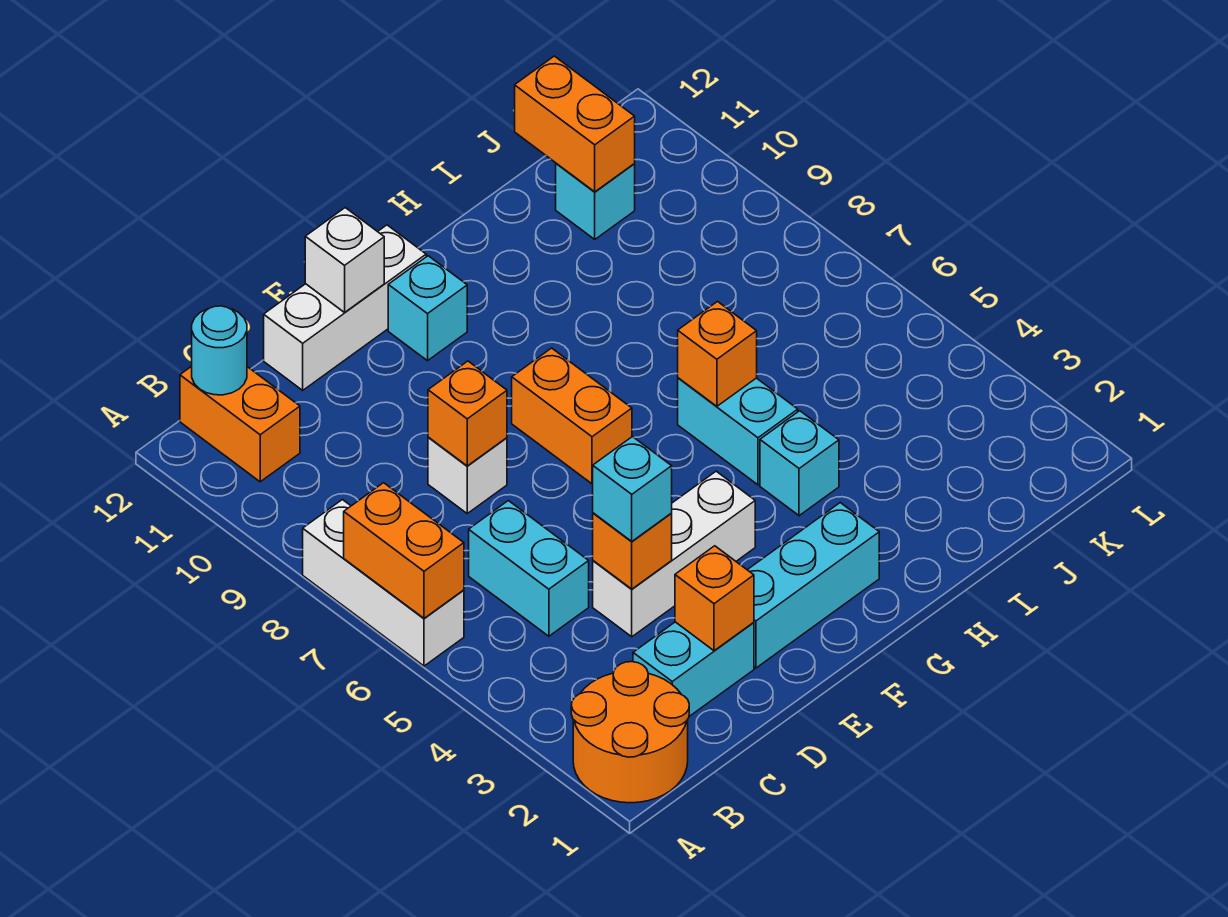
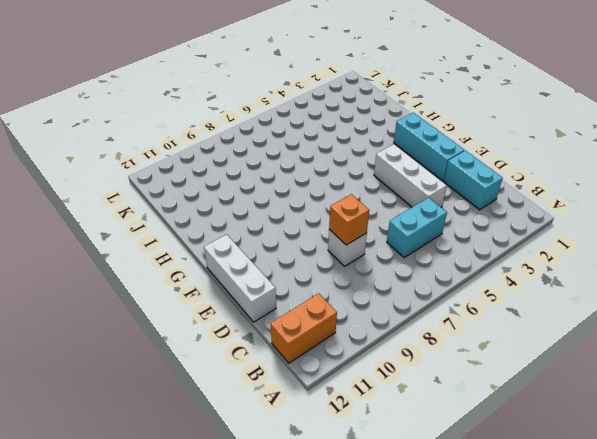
none -> orange round brick A1:B2 level 1
none -> white brick A6:A8 level 1
none -> orange brick F7:F8 level 1

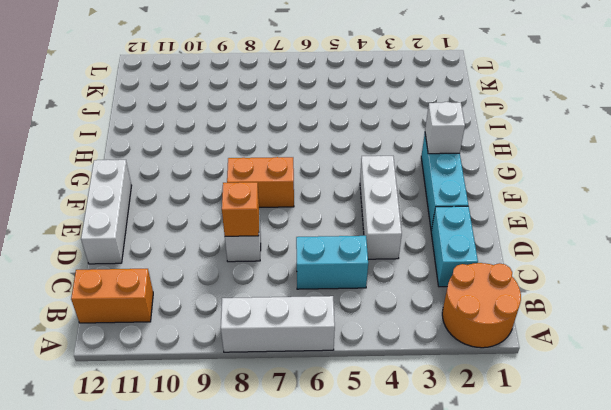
white brick G2 level 2 -> white brick E12 level 2
none -> cyan brick F11 level 1
none -> cyan brick H4 level 1
none -> cyan brick H5:H6 level 1

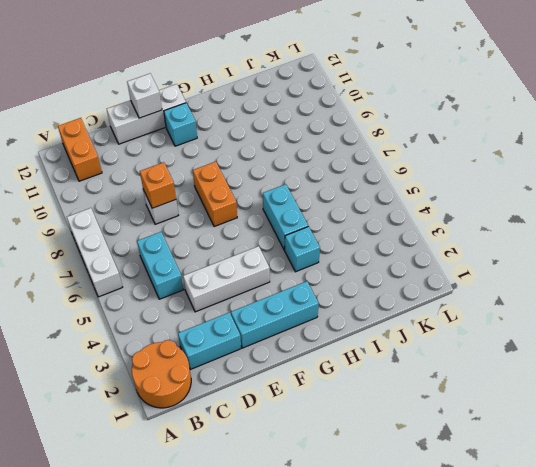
none -> cyan brick J11 level 1
none -> orange brick A6:A7 level 2
none -> cyan round brick B12 level 2

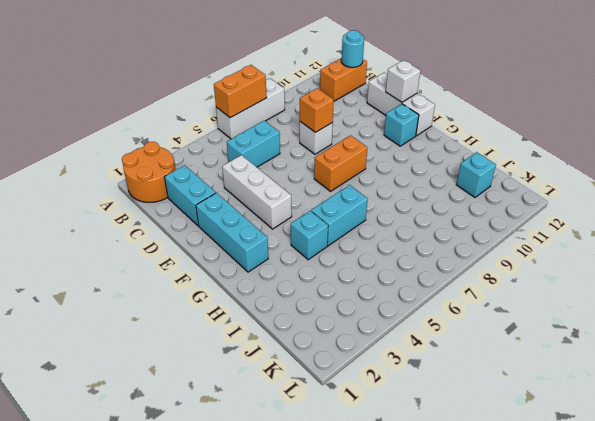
none -> orange brick D2 level 2
none -> orange brick D4 level 2
none -> orange brick H6 level 2

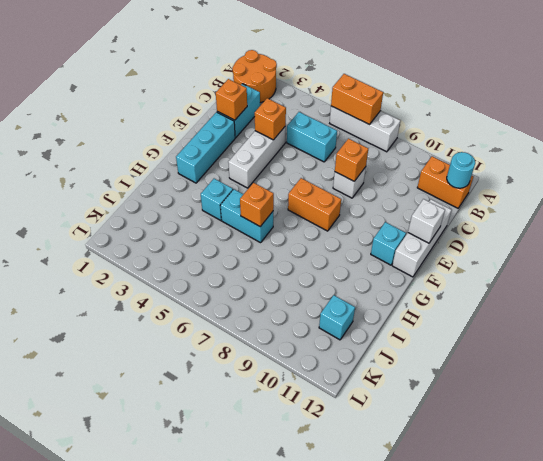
none -> orange brick J11:J12 level 2
none -> cyan brick D4 level 3

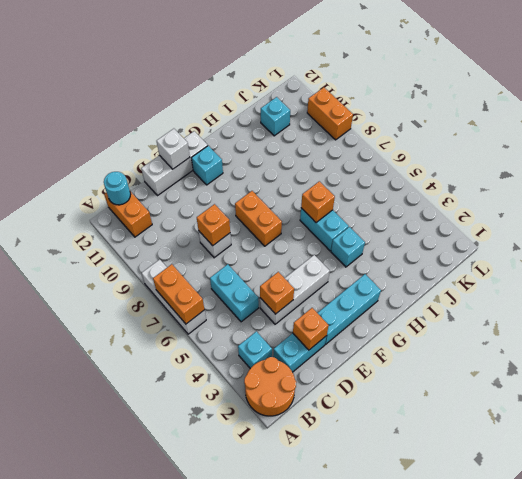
cyan brick B3 level 1 -> cyan brick D4 level 3
orange brick L9:L10 level 1 -> orange brick J11:J12 level 2

